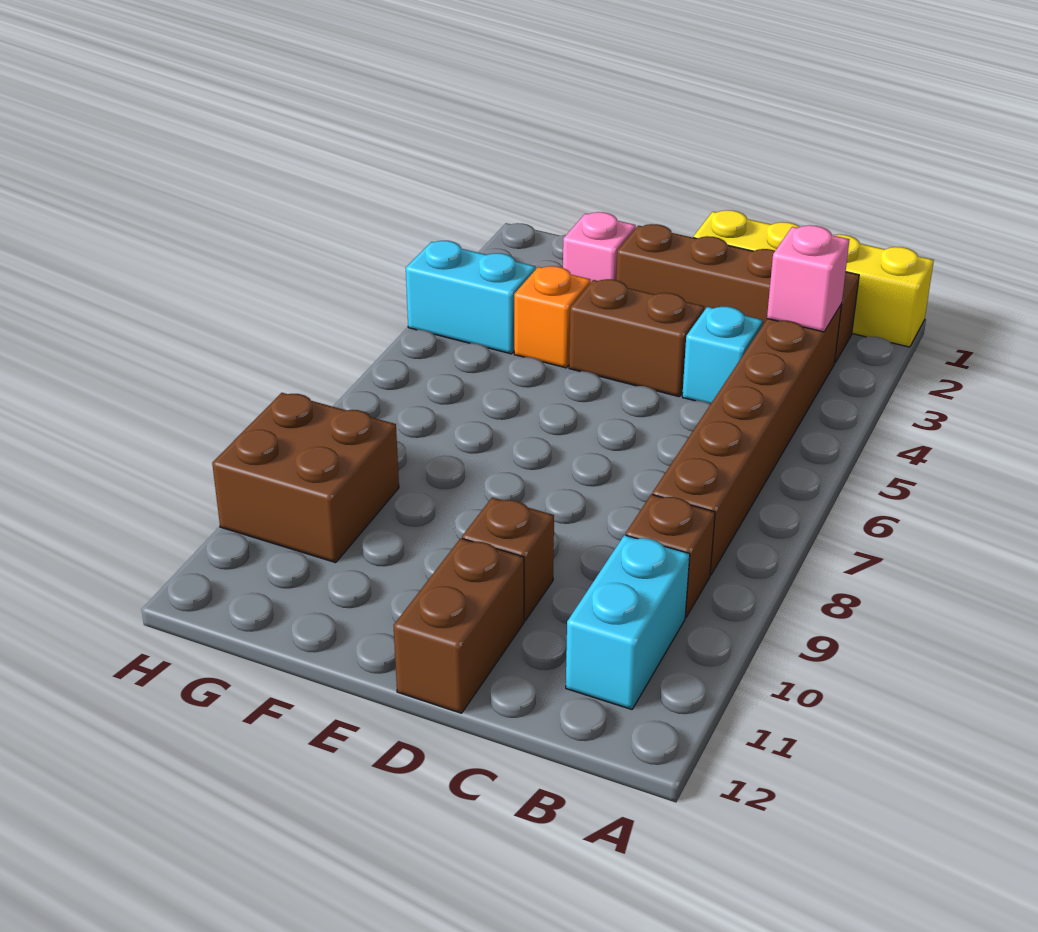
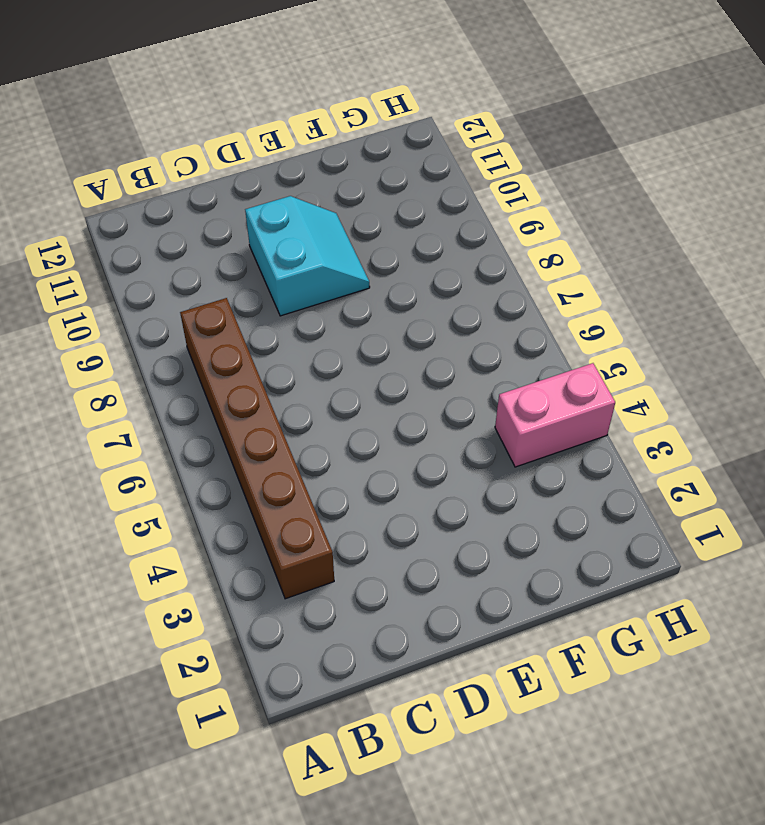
cyan slope D9:E10 level 1 top D -> brown brick D10 level 1
pink brick G4:H4 level 1 -> cyan brick G4:H4 level 1
none -> yellow brick A1:D1 level 1
none -> brown brick B2:E2 level 1
none -> brown brick B9 level 1

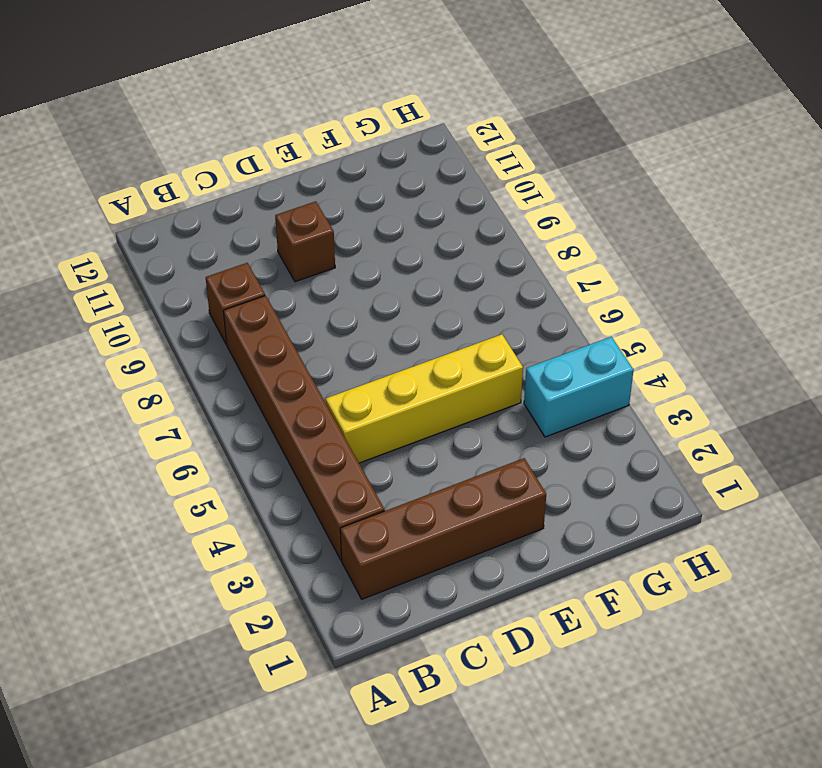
yellow brick C5:F5 level 1 -> yellow brick A1:D1 level 1
none -> cyan brick B10:B11 level 1
none -> cyan brick C4 level 1
none -> brown brick D4:E4 level 1

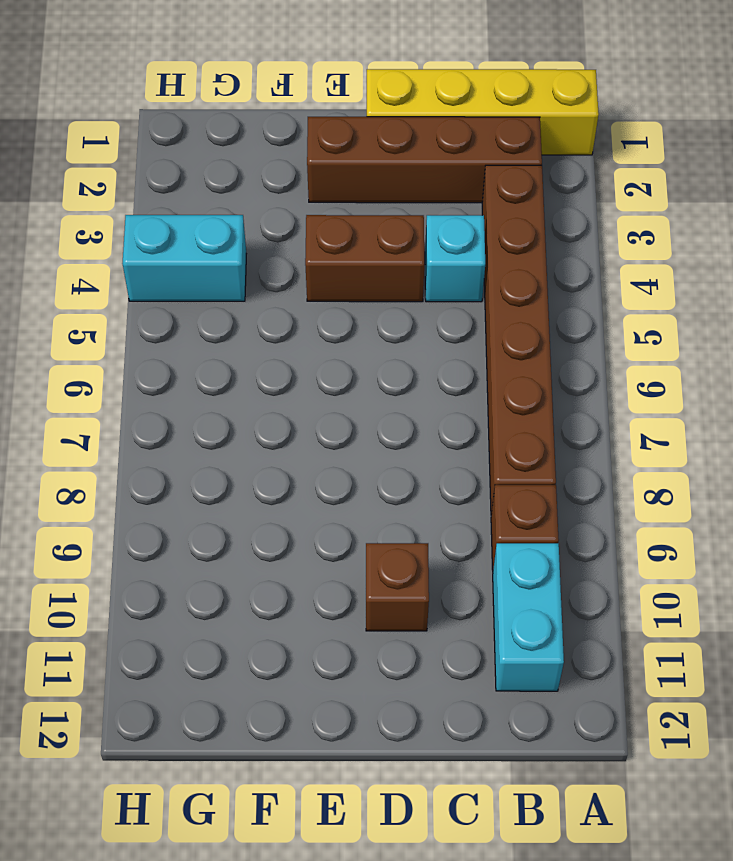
none -> brown brick D11:D12 level 1
none -> pink brick F2 level 1
none -> orange brick F4 level 1

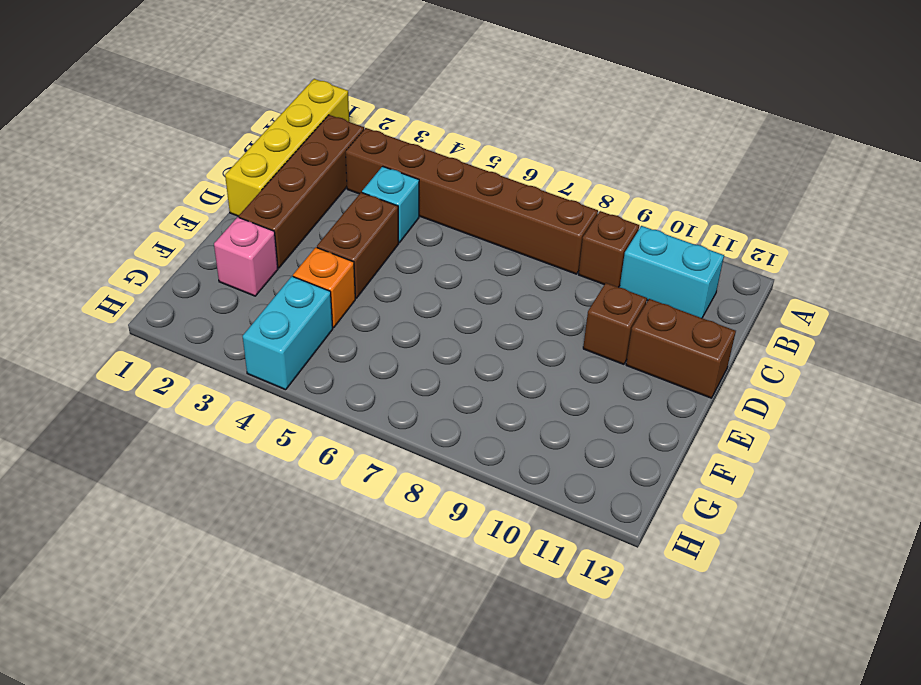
none -> brown brick G9:H10 level 1
none -> pink brick B3 level 2

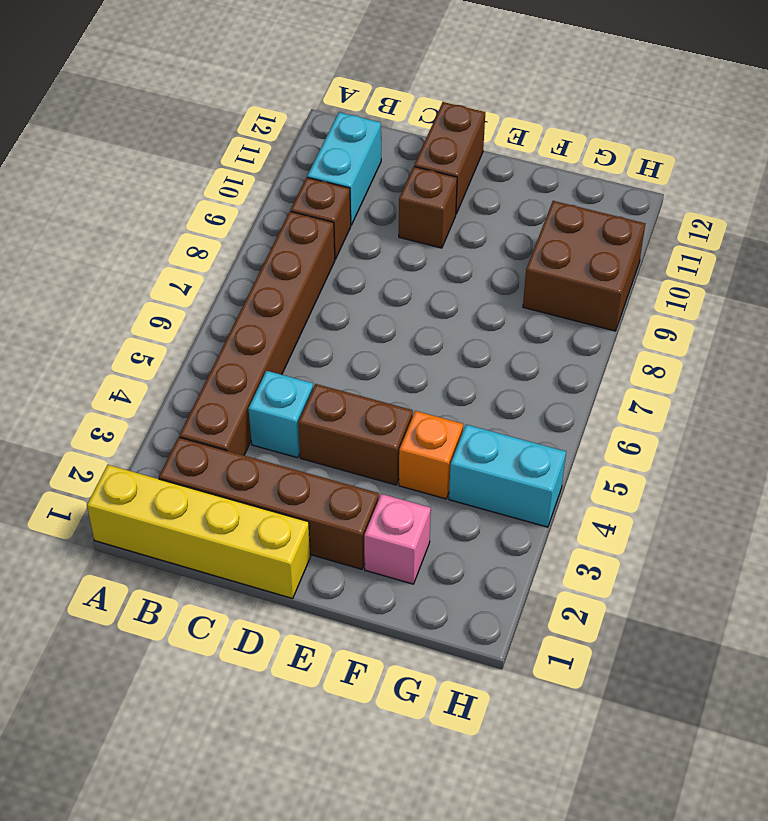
none -> pink brick B3 level 2

